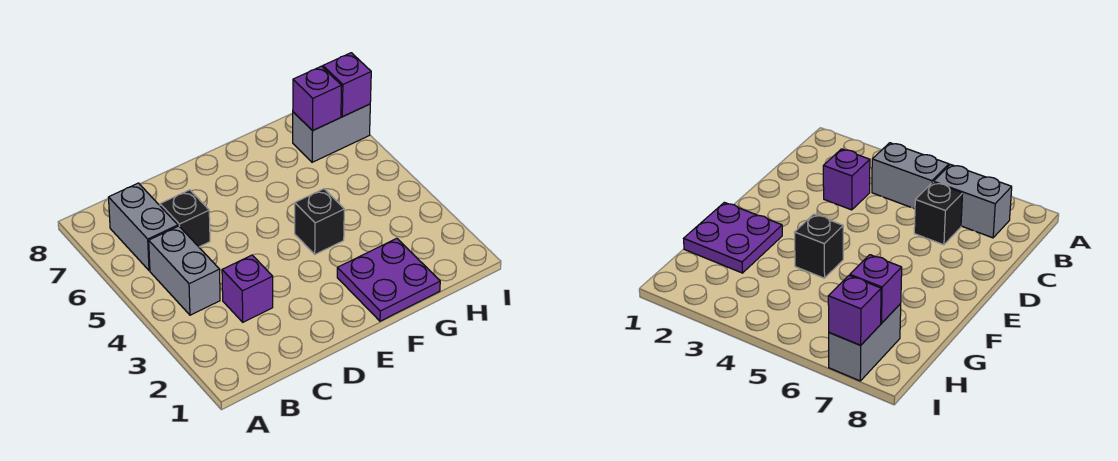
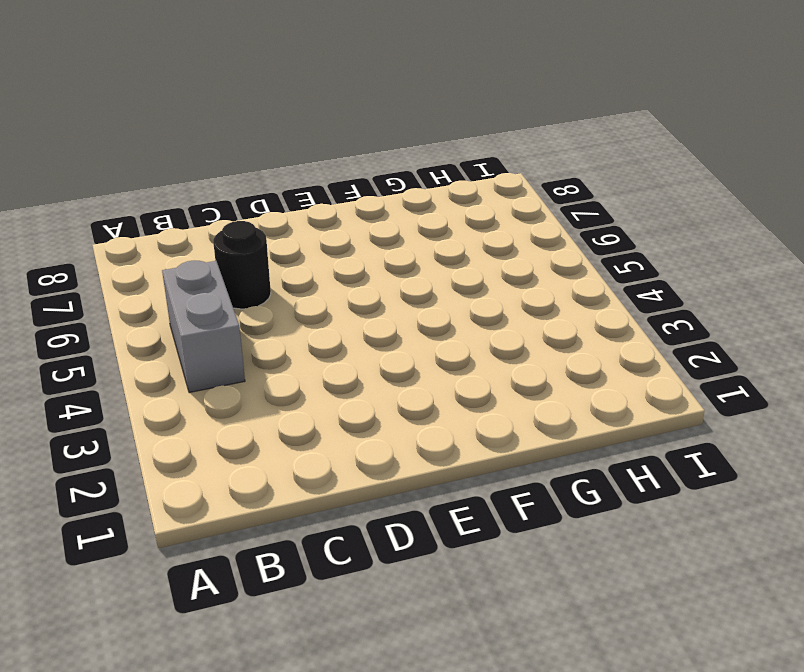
black round brick C6 level 1 -> black brick C6 level 1
none -> grey brick B6:B7 level 1
none -> purple brick C3 level 1

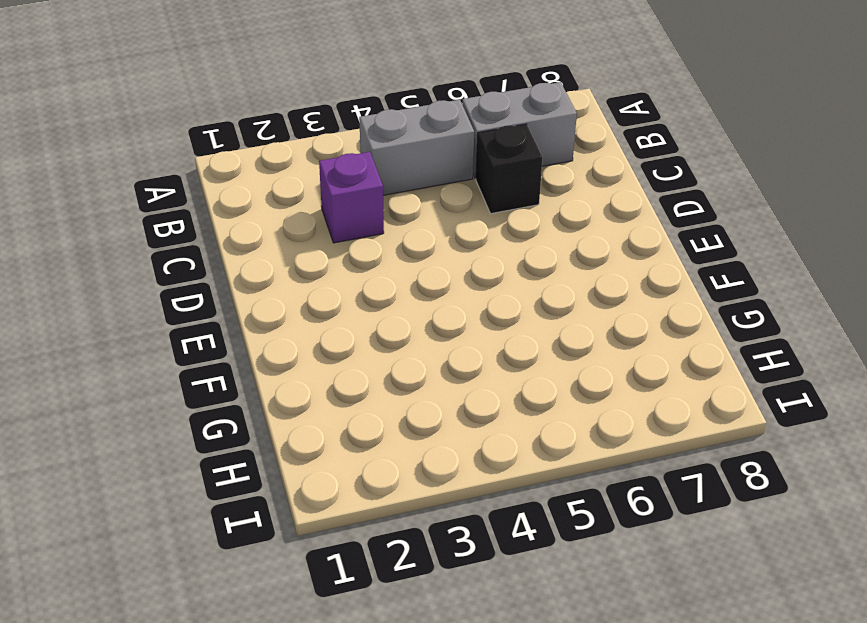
none -> purple plate F1:G2 level 1
none -> black brick F4 level 1

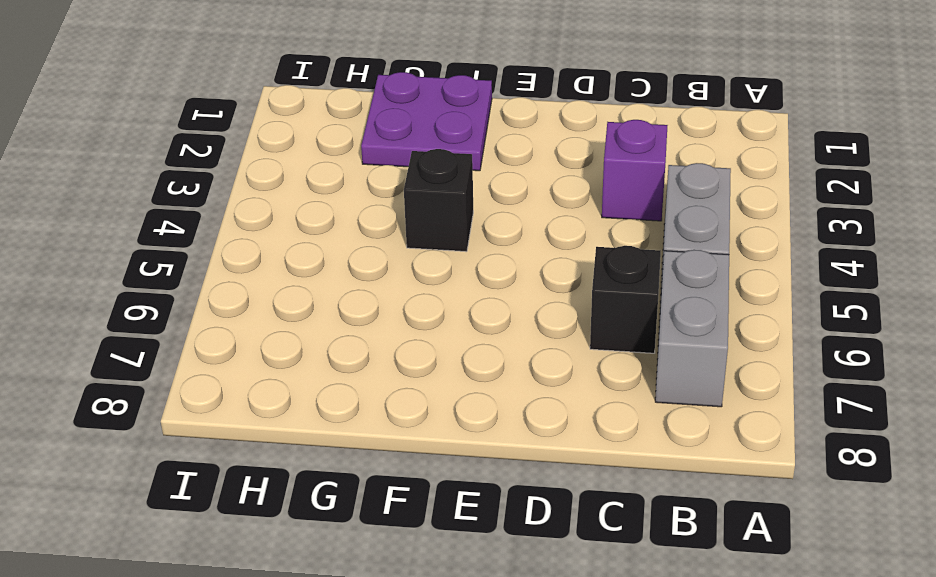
none -> grey brick H7:I7 level 1
none -> purple brick H7 level 2

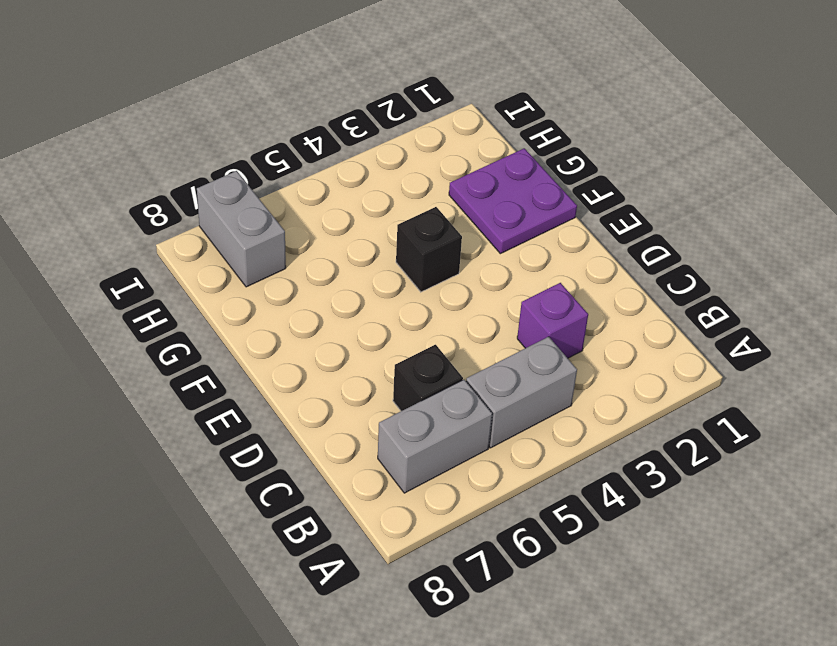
none -> purple brick H7 level 2
none -> purple brick I7 level 2

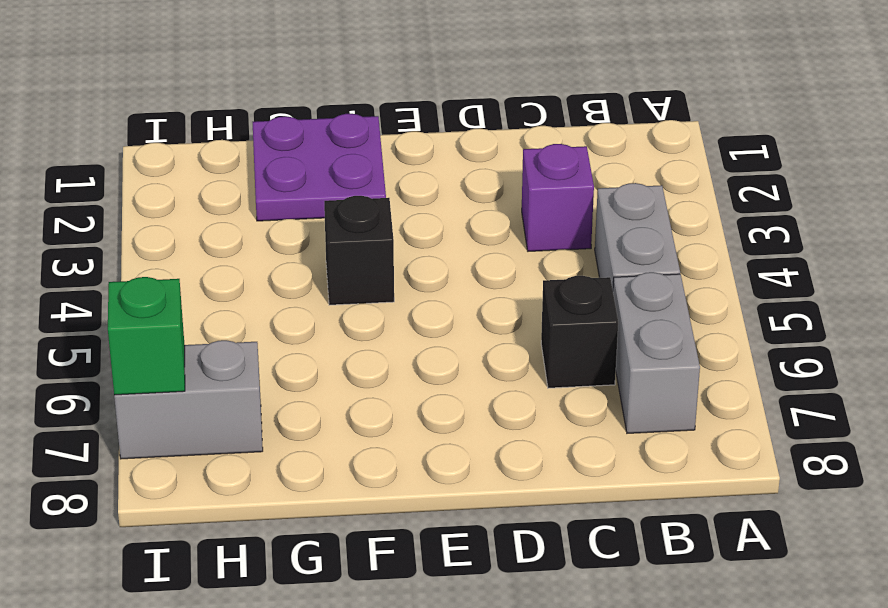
green brick I7 level 2 -> purple brick I7 level 2
none -> purple brick H7 level 2

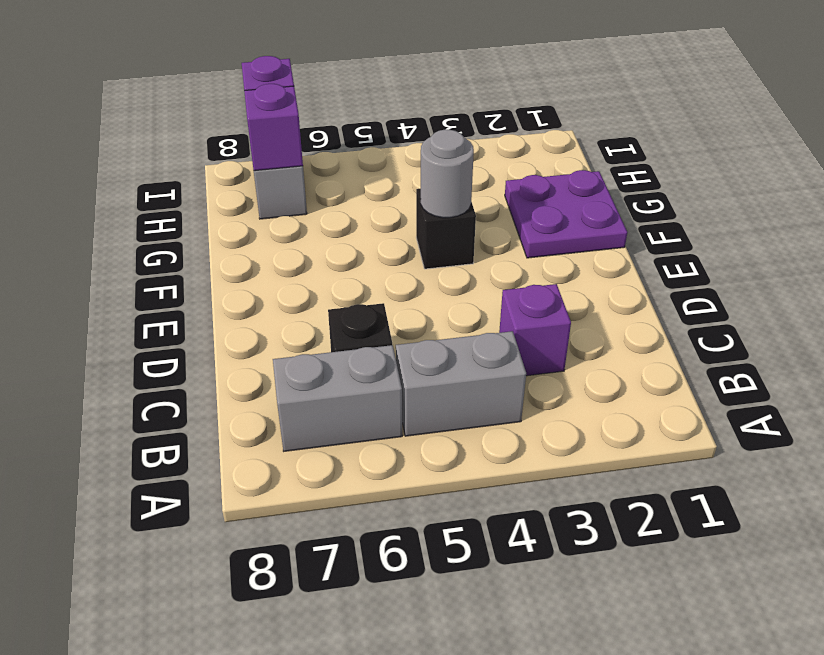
grey round brick F4 level 2 -> none

